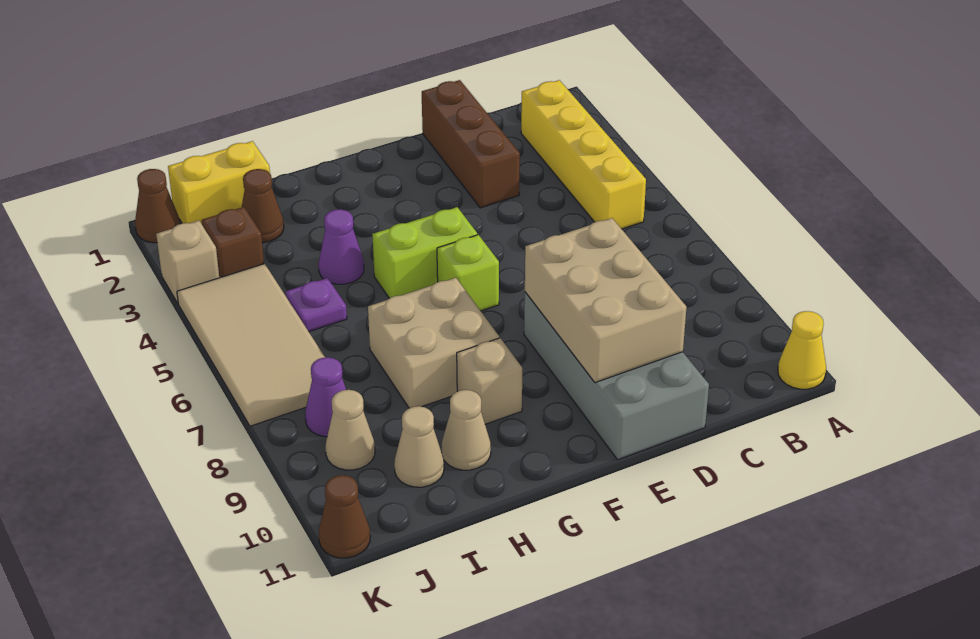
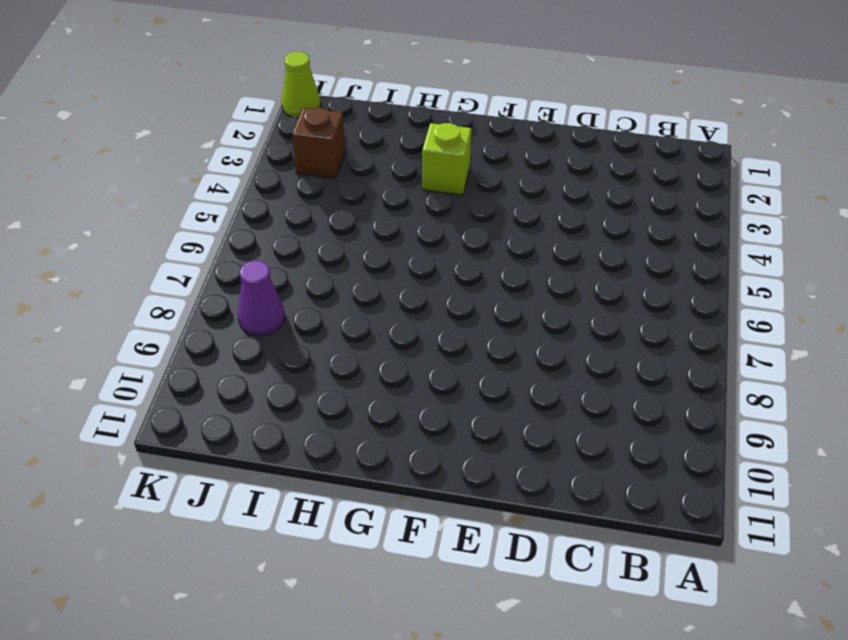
lime brick G3 level 1 -> lime brick F6 level 1
lime cone K1 level 1 -> brown cone K1 level 1
none -> yellow cone A11 level 1
none -> yellow brick B2:B5 level 1
none -> brown brick D1:D3 level 1

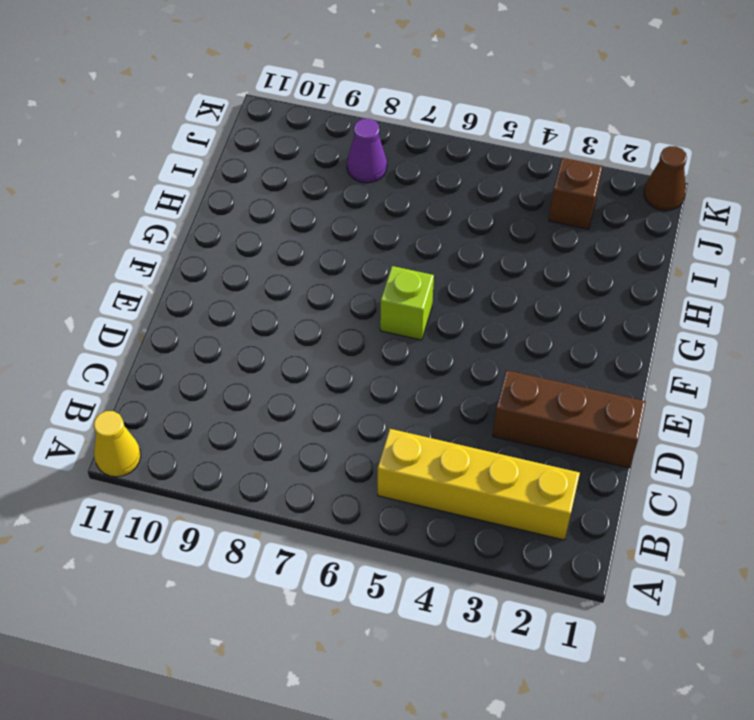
none -> grey brick D8:E11 level 1
none -> lime brick F5:G5 level 1
none -> tan brick G7:H8 level 1

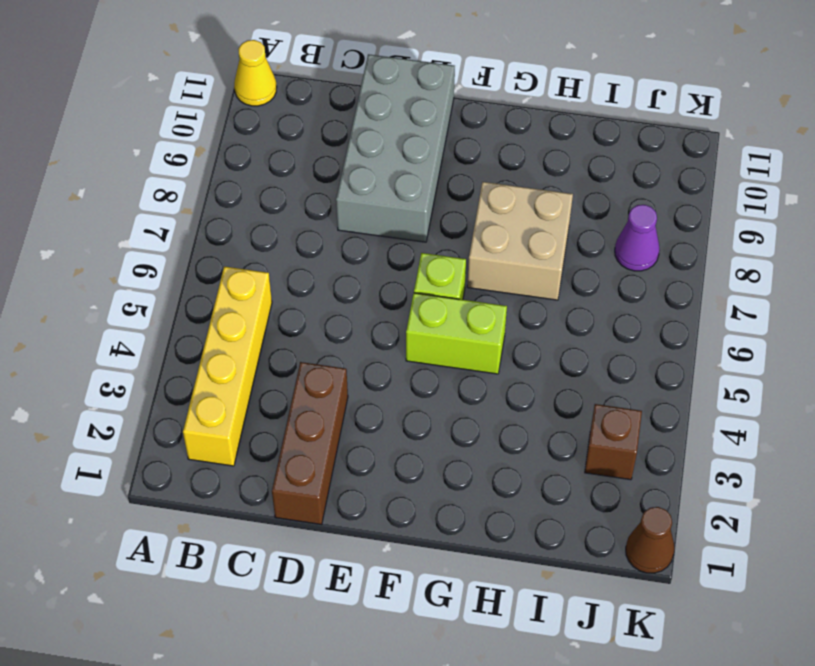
none -> tan brick G9 level 1
none -> purple cone H4 level 1
none -> tan cone H10 level 1

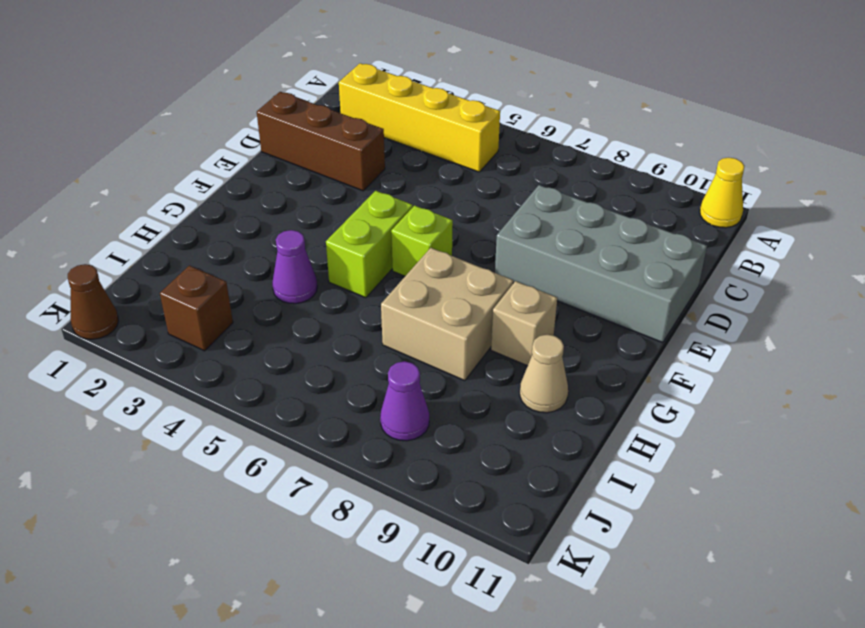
none -> yellow brick I1:J1 level 1
none -> brown cone I2 level 1
none -> purple plate I5 level 1

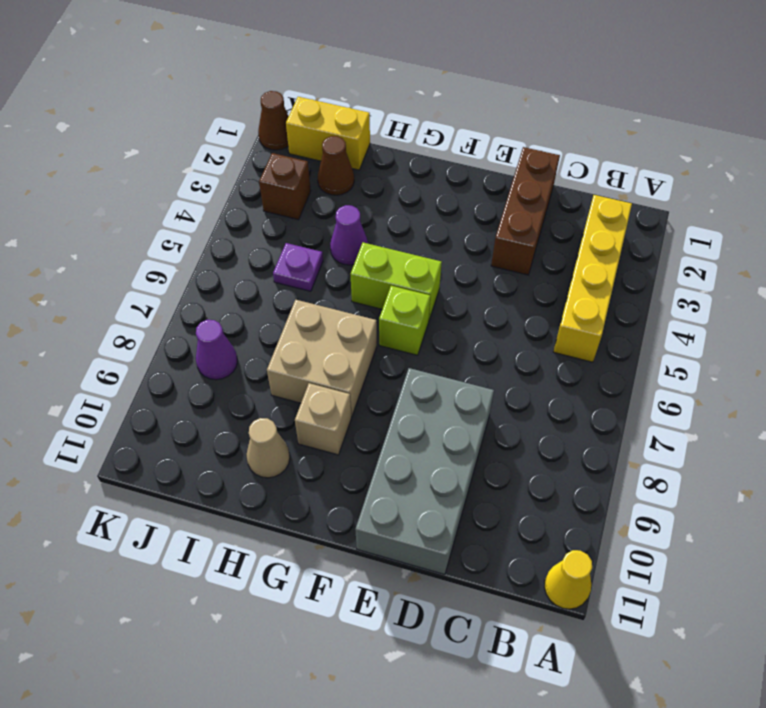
none -> tan cone I10 level 1
none -> tan tile J4:K7 level 1
none -> tan cone J9 level 1

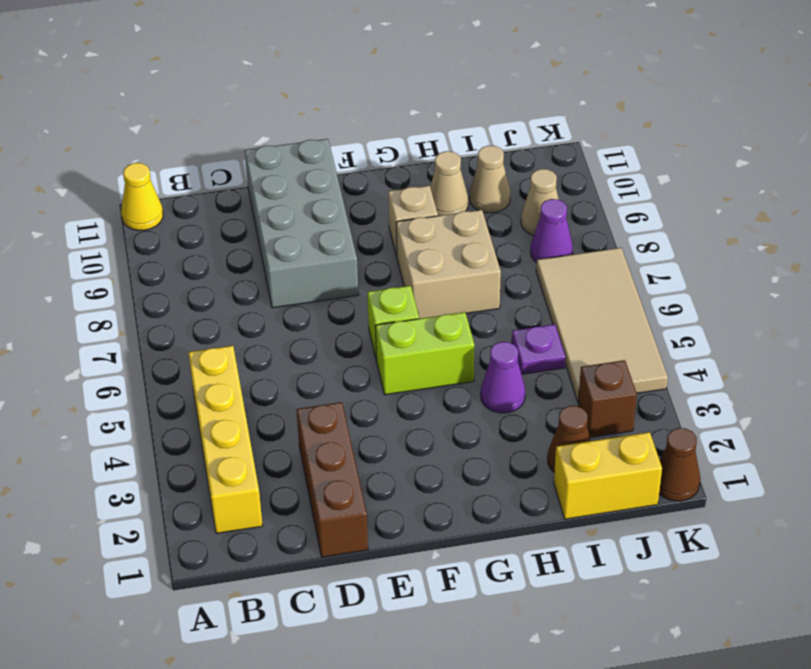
none -> tan brick K3 level 1
none -> brown cone K11 level 1
none -> tan brick D8:E10 level 2

